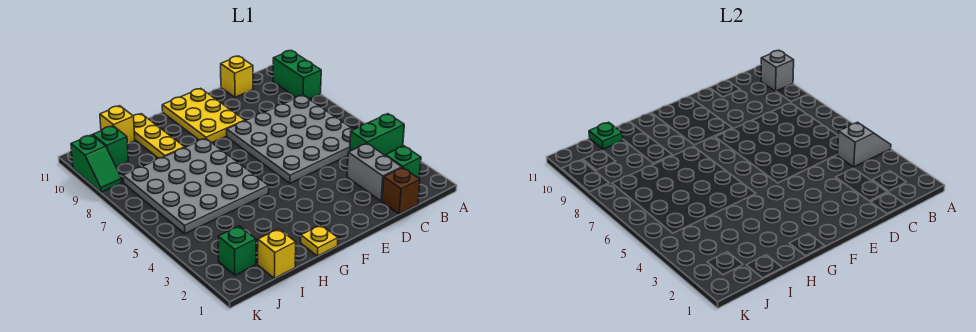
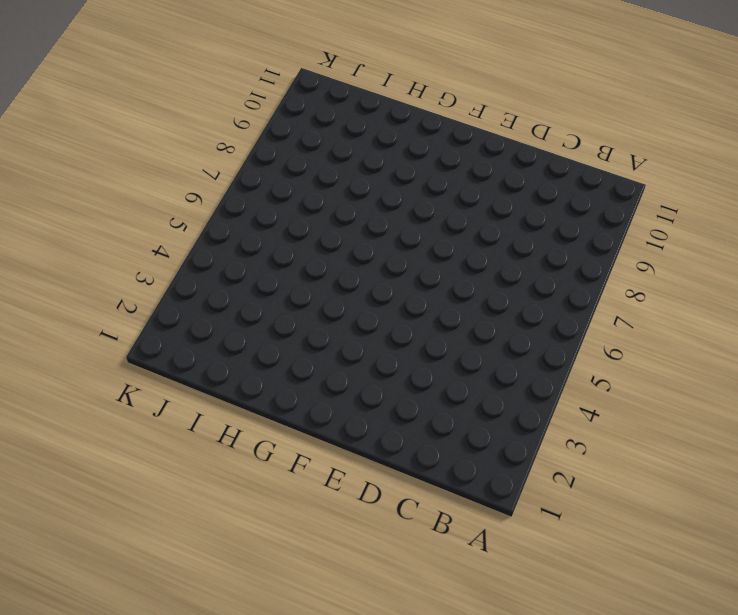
none -> green brick A4:B4 level 1
none -> green brick A9:A10 level 1
none -> green brick B2 level 1

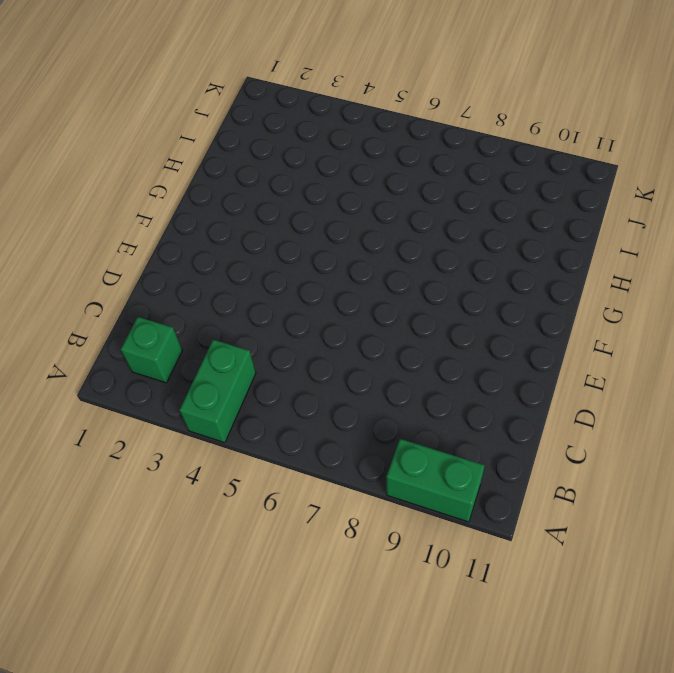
none -> grey plate B5:E8 level 1
none -> brown brick C1 level 1
none -> grey brick C2:C3 level 1

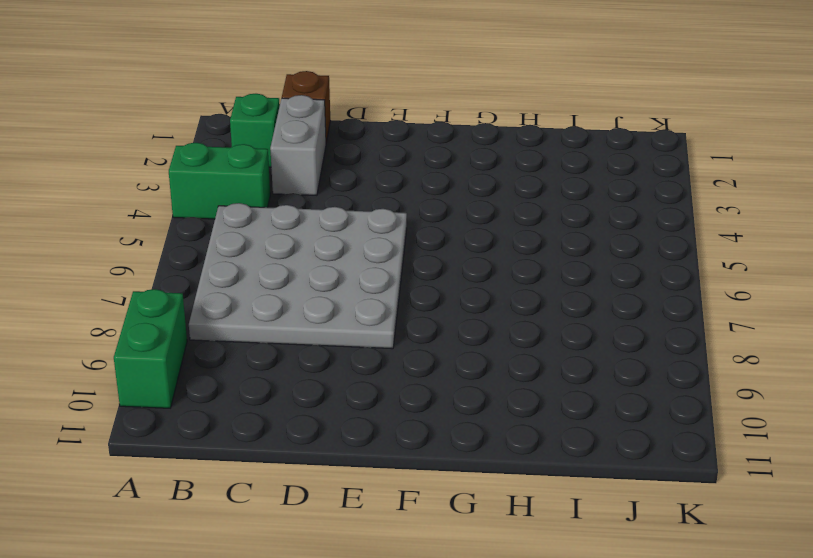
none -> yellow brick C11 level 1
none -> yellow plate E9:F11 level 1
none -> yellow plate G1 level 1

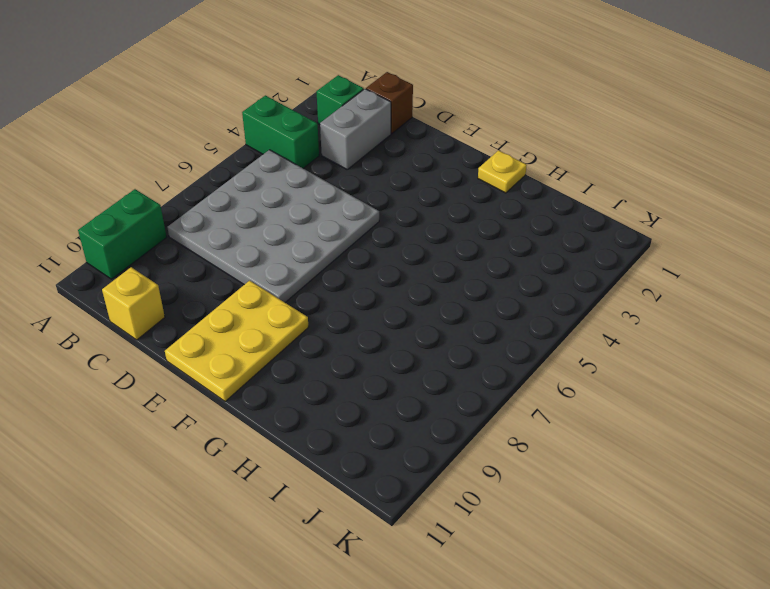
none -> grey plate G5:J8 level 1
none -> yellow plate H9:H11 level 1
none -> yellow brick I1 level 1

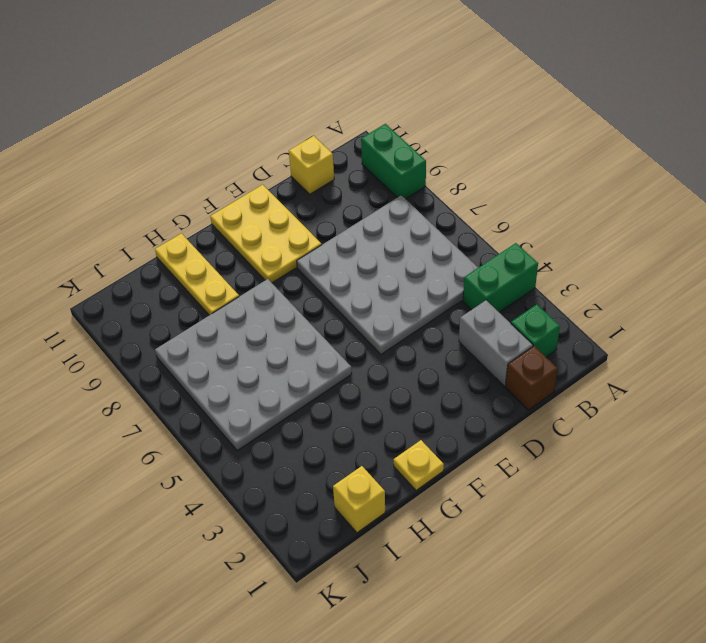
none -> yellow brick I11 level 1
none -> green brick J2 level 1
none -> green brick J10 level 1

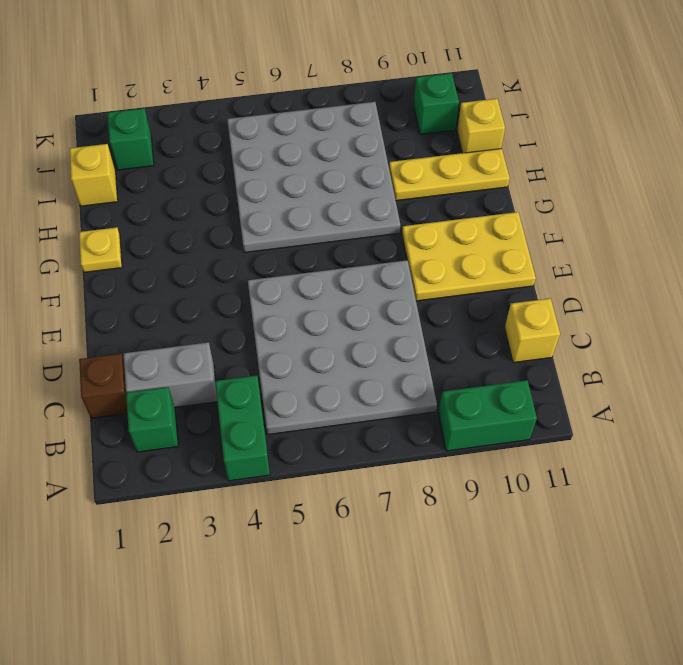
none -> green slope K9:K10 level 1 top 10
none -> grey slope A4:B4 level 2 top B
none -> grey brick A10 level 2

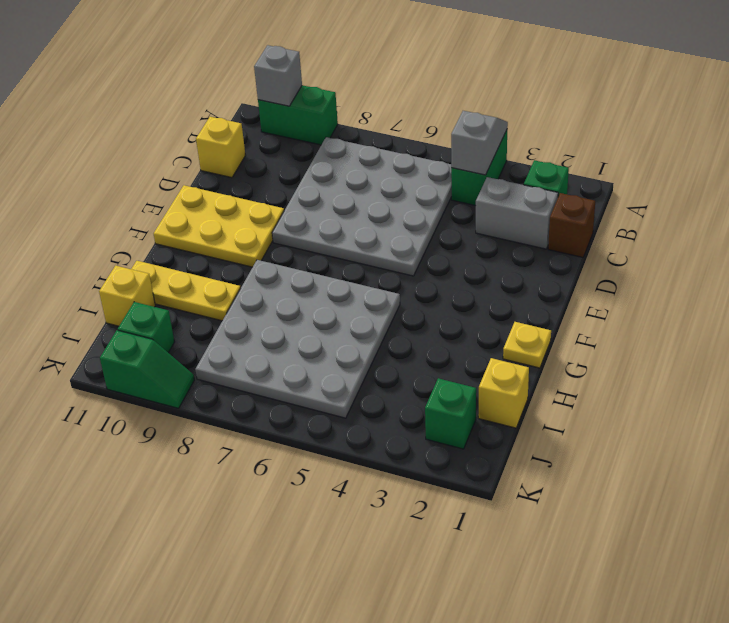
none -> green plate I11 level 2

